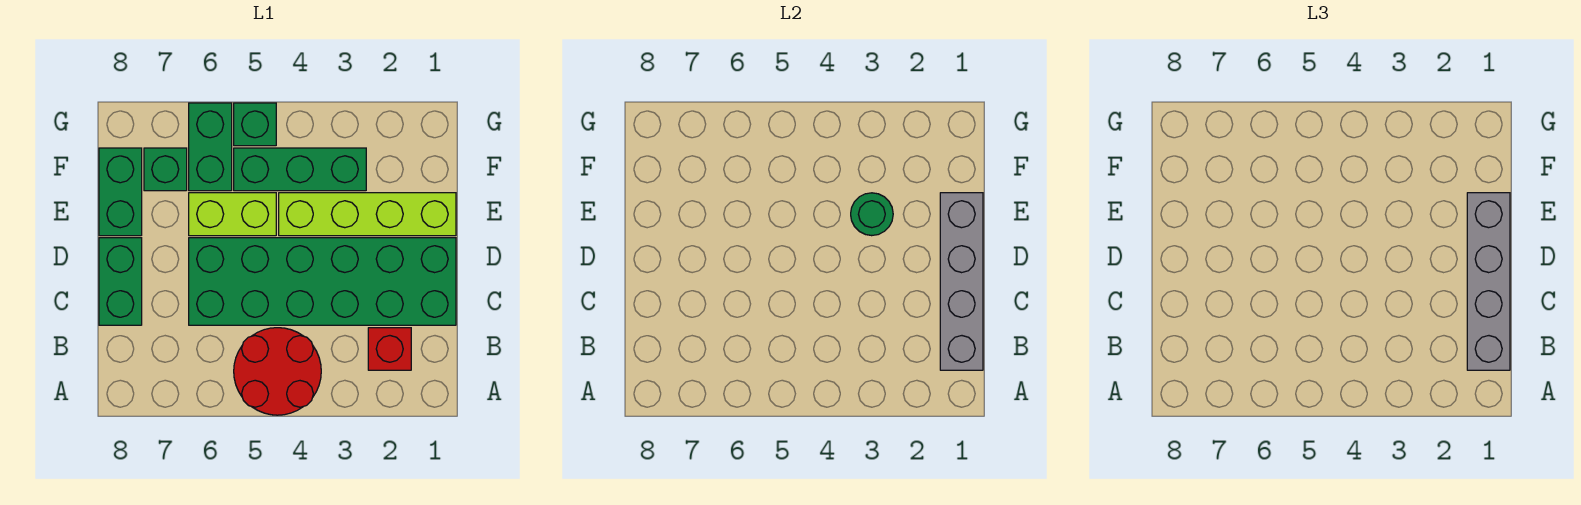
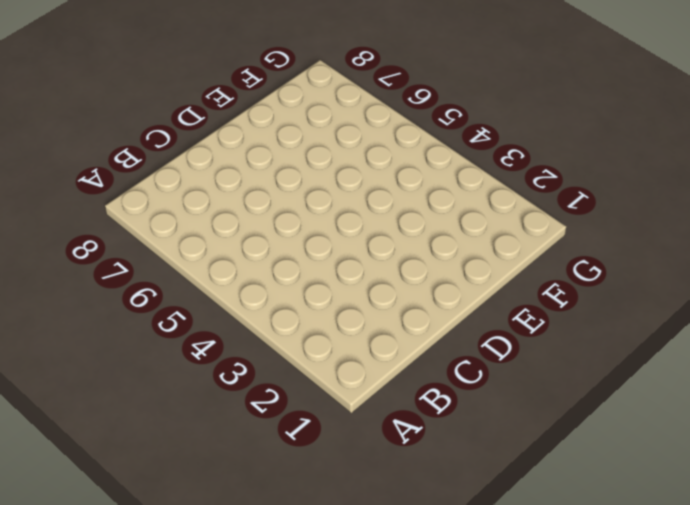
none -> red round brick A4:B5 level 1
none -> red brick B2 level 1
none -> green brick C1:D6 level 1

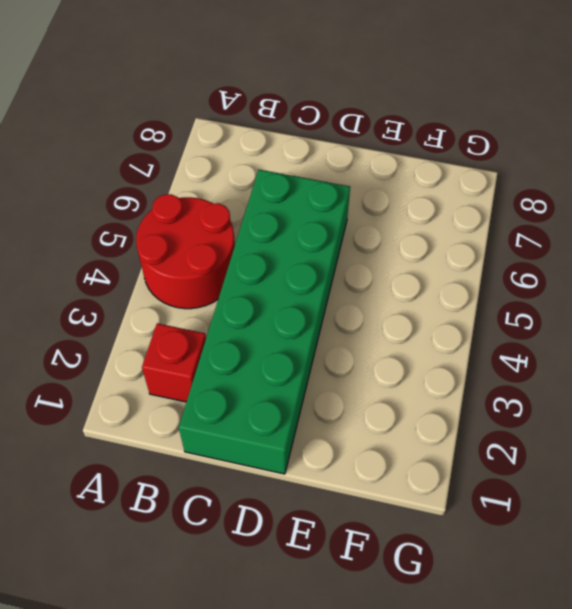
none -> green brick C8:D8 level 1
none -> lime brick E1:E4 level 1
none -> lime brick E5:E6 level 1

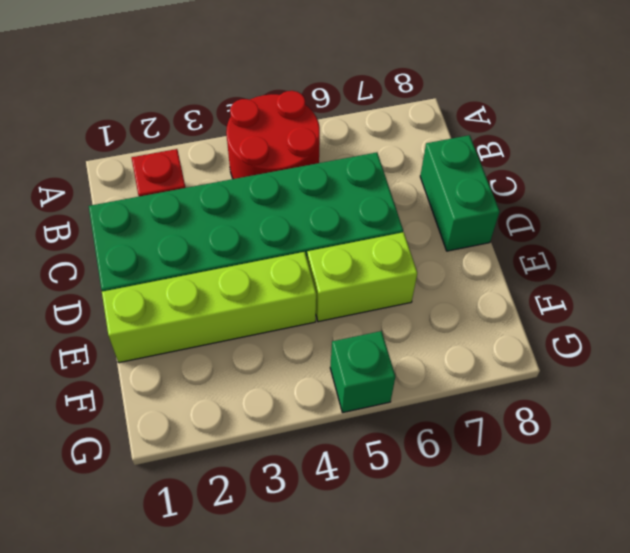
none -> green brick E8:F8 level 1
none -> green brick F3:F5 level 1
none -> green brick F6:G6 level 1

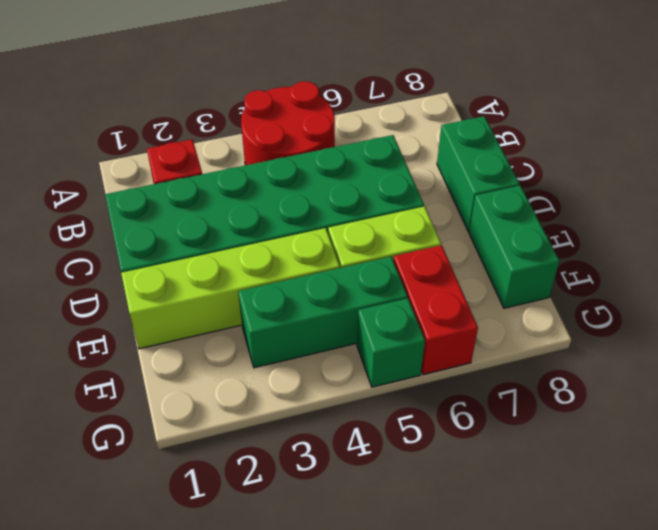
red brick F6:G6 level 1 -> green brick F6:G6 level 1
none -> green brick F7 level 1
none -> grey brick B1:E1 level 2
none -> green round brick E3 level 2

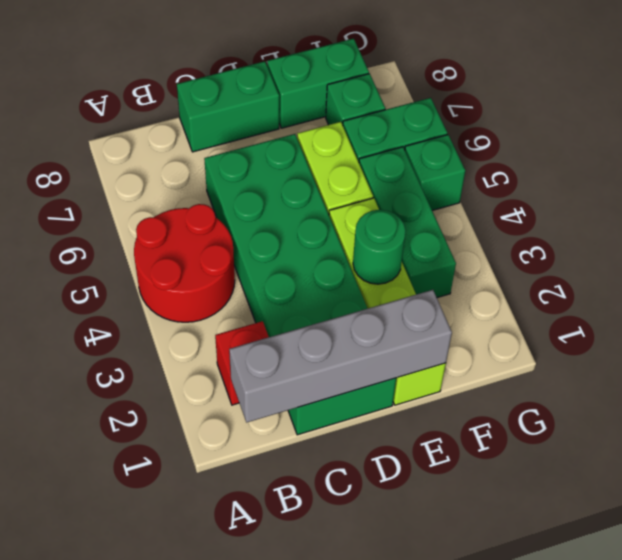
none -> grey brick B1:E1 level 3

